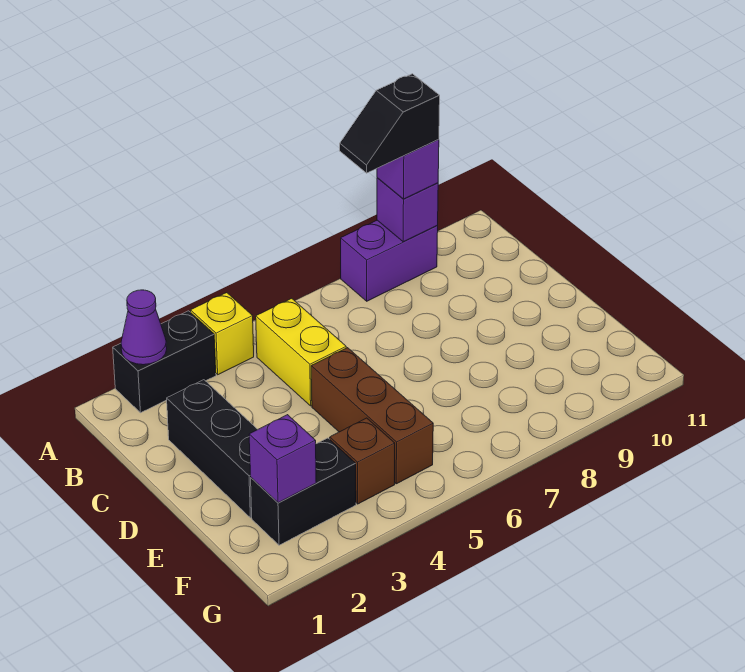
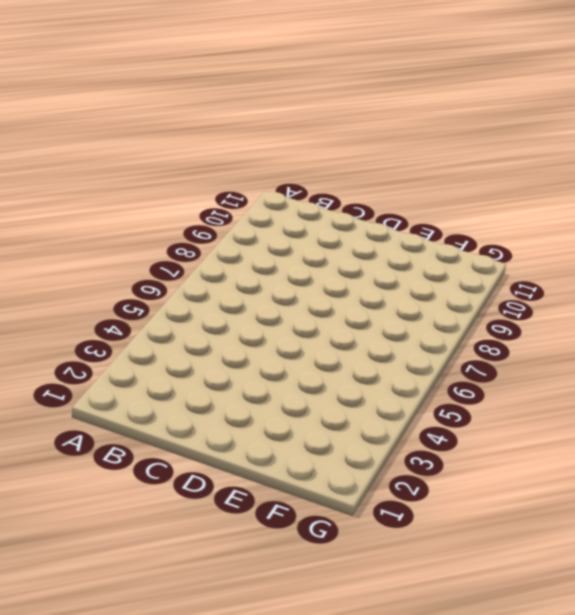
none -> black brick A2:A3 level 1
none -> yellow brick A4 level 1
none -> purple brick A8:A9 level 1

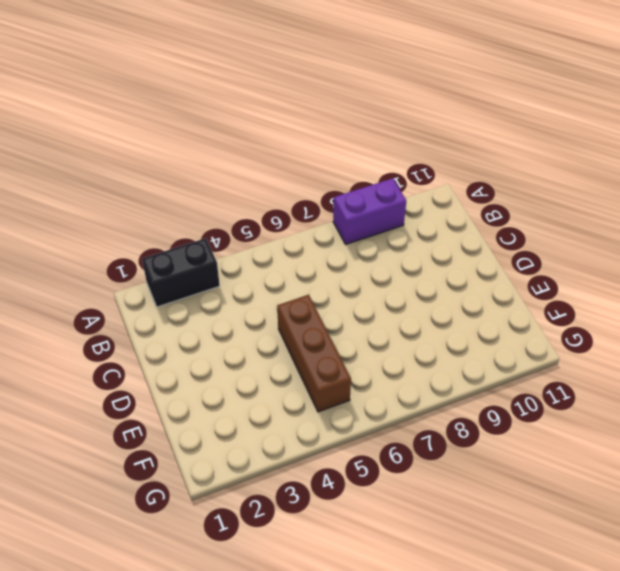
none -> yellow brick A4 level 1
none -> yellow brick B5:C5 level 1
none -> black brick C2:E2 level 1

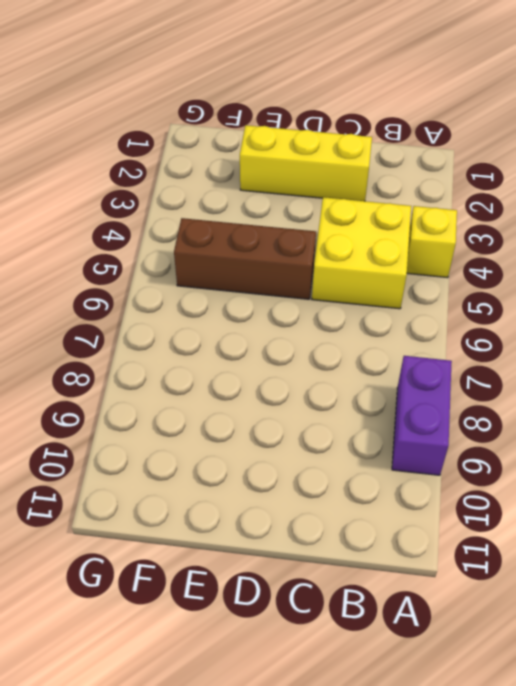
yellow brick B4:C5 level 1 -> yellow brick B5:C5 level 1
yellow brick C2:E2 level 1 -> black brick C2:E2 level 1
none -> black brick A2:A3 level 1
none -> black brick F2:F3 level 1
none -> brown brick F4 level 1

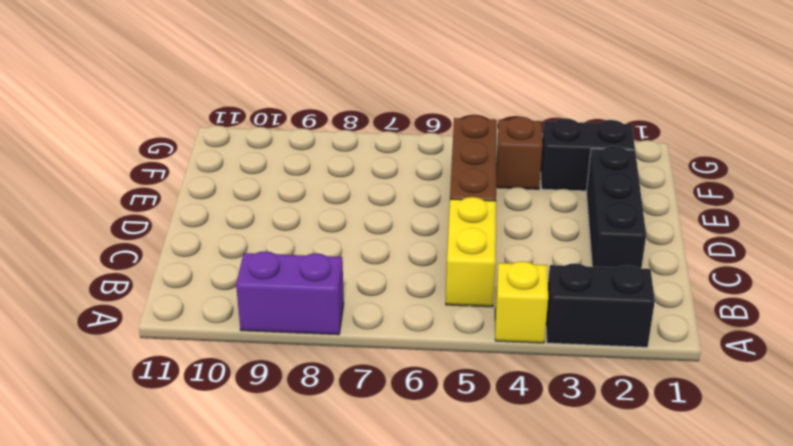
none -> purple cone A2 level 2
none -> purple brick A9 level 2
none -> purple brick F2 level 2

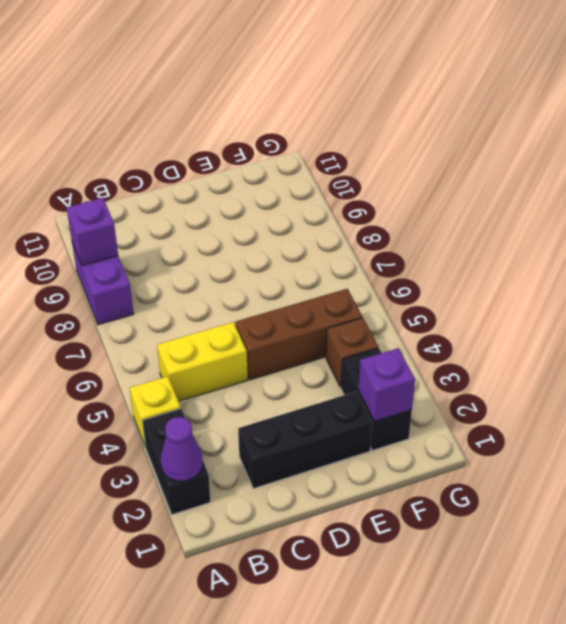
none -> purple brick A9 level 3
none -> black slope A8:A9 level 4 top 9

